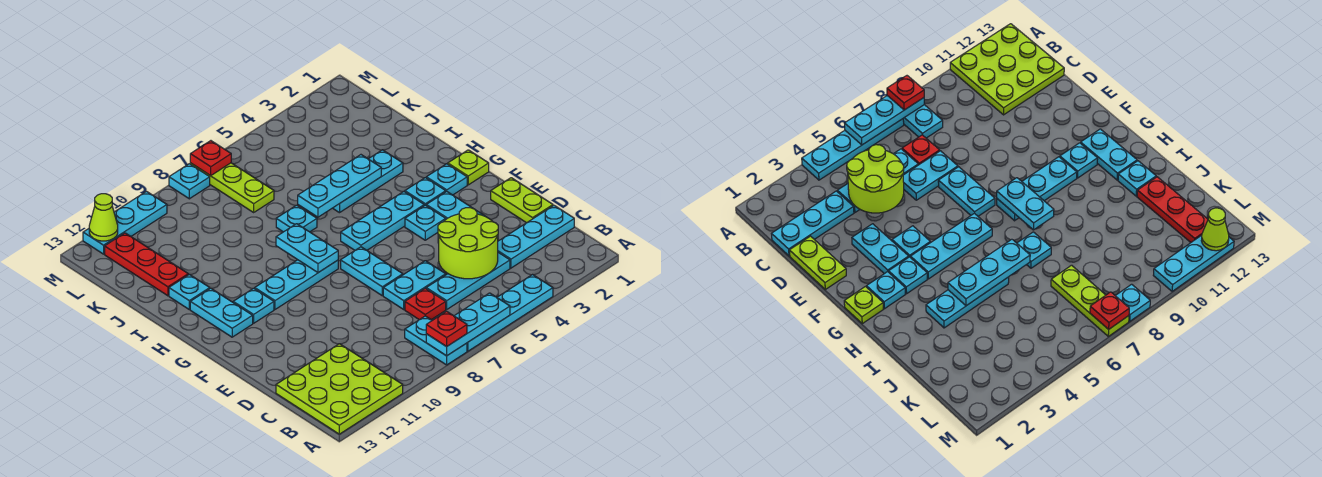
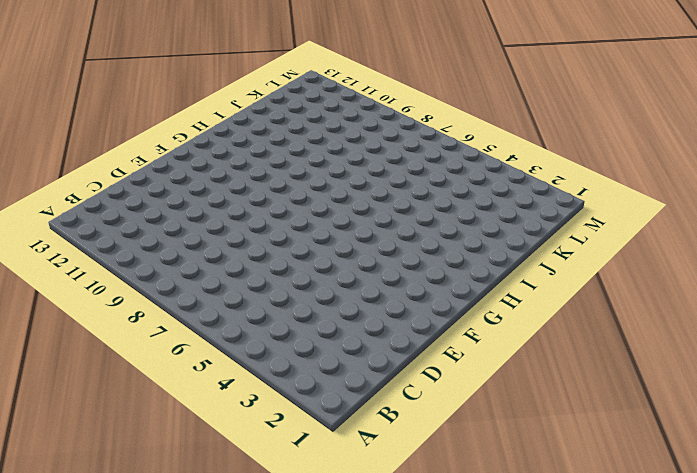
none -> cyan plate A4:A7 level 1
none -> cyan plate A8:B8 level 1
none -> lime plate A11:C13 level 1
none -> cyan plate C1:C3 level 1

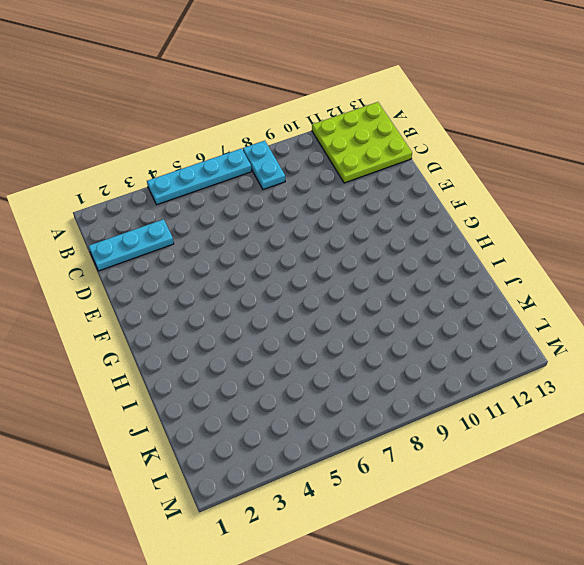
none -> cyan plate C4:C6 level 1
none -> red plate C7 level 1
none -> lime plate D1:E1 level 1
none -> cyan plate D6:D7 level 1

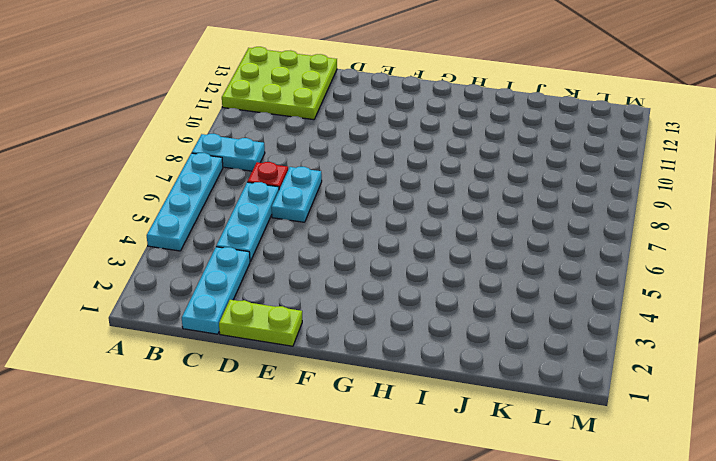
none -> cyan plate E3:F3 level 1
none -> cyan plate E7:F7 level 1
none -> cyan plate F4 level 1
none -> lime plate G1 level 1

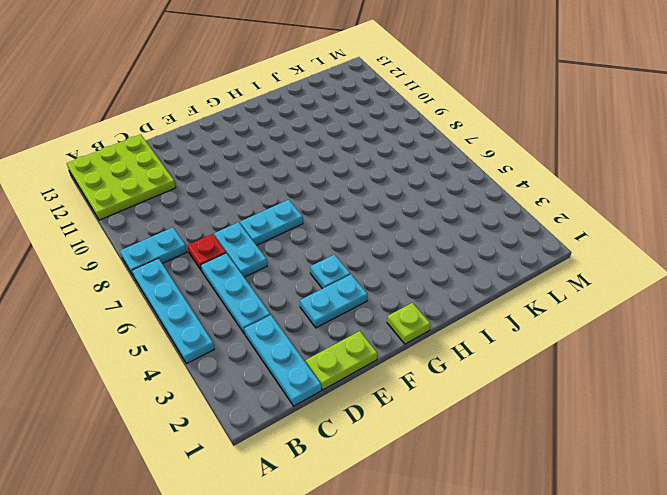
none -> cyan plate G2 level 1
none -> cyan plate G3 level 1
none -> cyan plate G4:G6 level 1
none -> cyan plate G8:G10 level 1

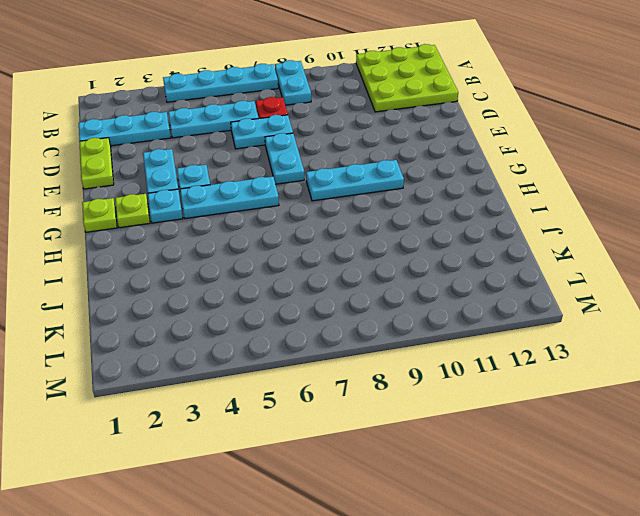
lime plate G2 level 1 -> cyan plate G2 level 1
none -> cyan plate G11 level 1
none -> cyan plate G12:H12 level 1
none -> cyan plate I3:I5 level 1
none -> cyan plate I7 level 1

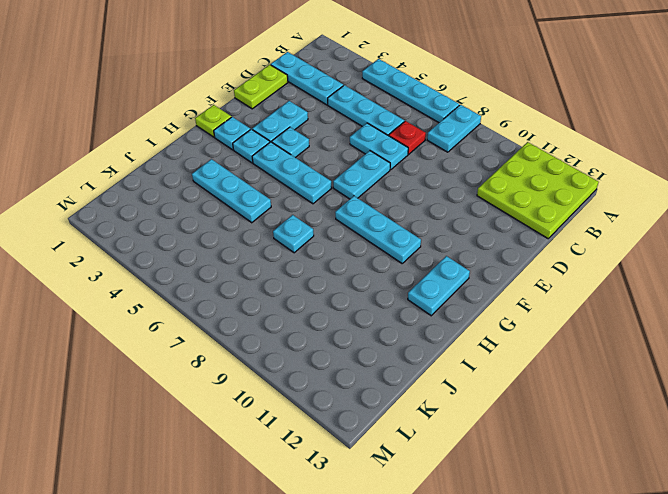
none -> cyan plate G11 level 1
none -> cyan plate I12 level 1
none -> red plate J12:L12 level 1
none -> lime plate K7:M7 level 1

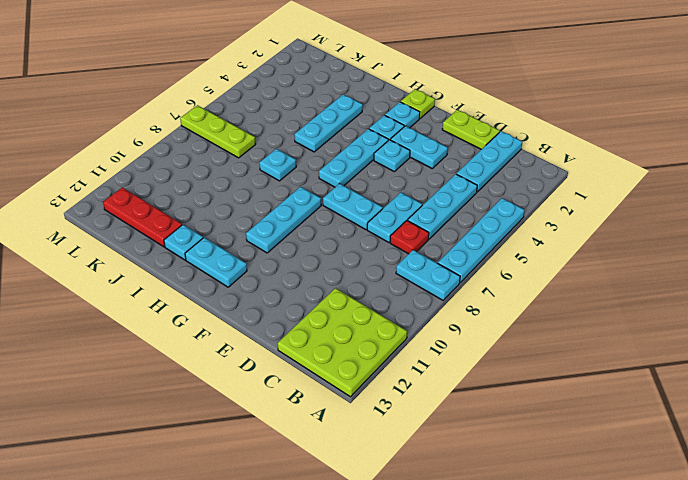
none -> cyan plate G11 level 1
none -> cyan plate M8 level 1
none -> cyan plate M10:M12 level 1
none -> cyan plate A6:A8 level 2

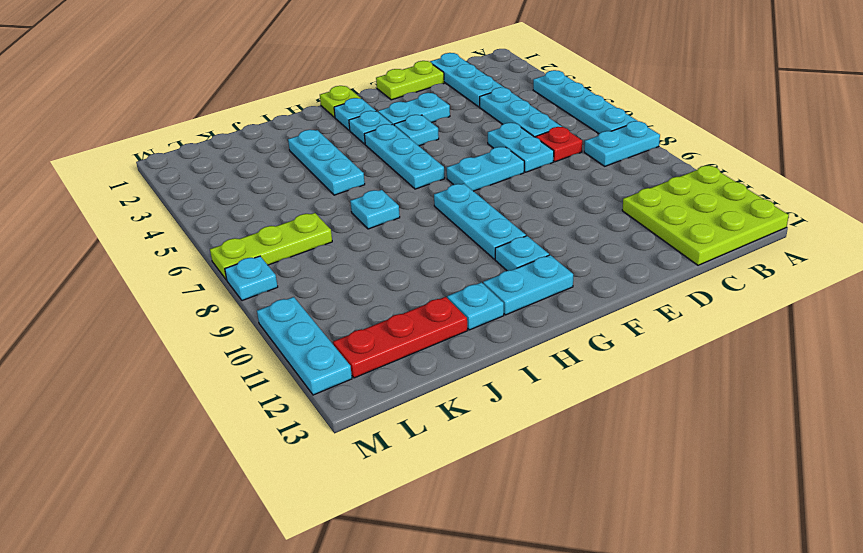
none -> cyan plate A6:A8 level 2
none -> lime round brick C4:D5 level 2
none -> cyan plate G8:H8 level 2
none -> cyan plate I4:I6 level 2

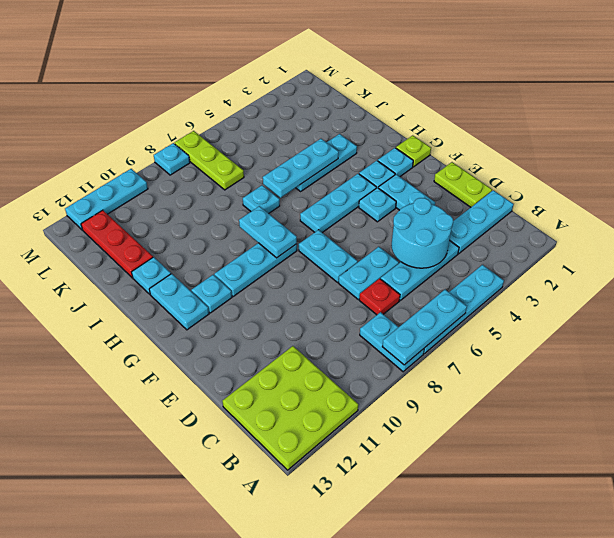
cyan round brick C4:D5 level 2 -> lime round brick C4:D5 level 2
none -> red plate M7 level 2
none -> lime cone M12 level 2
none -> red plate A8 level 3

